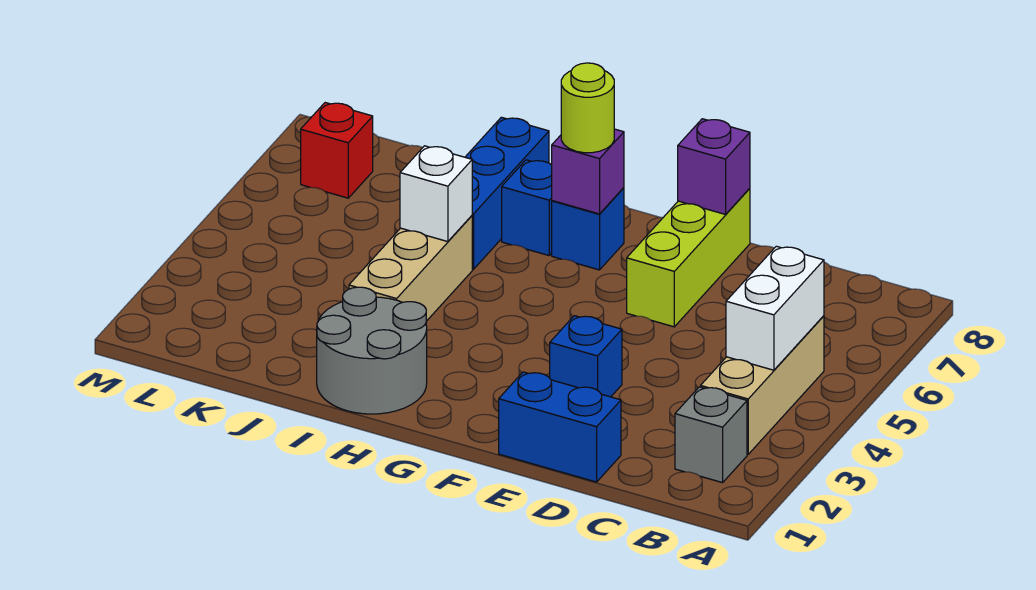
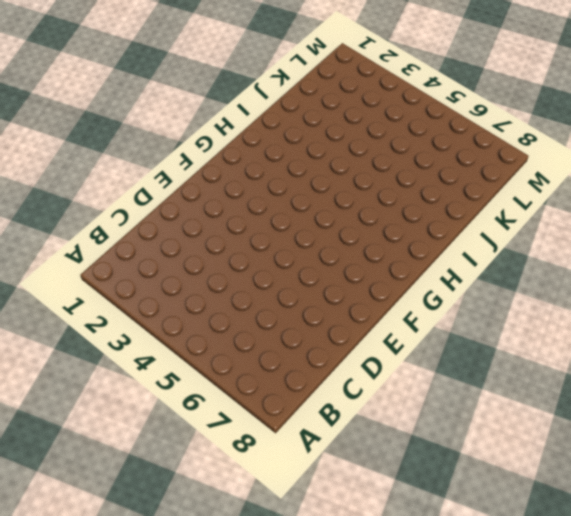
none -> grey brick B2 level 1
none -> tan brick B3:B5 level 1
none -> blue brick D1:E1 level 1

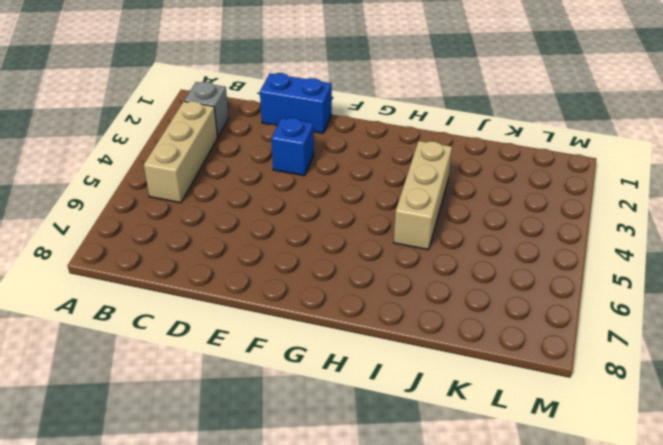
none -> lime brick E6:E8 level 1
none -> blue brick G7 level 1
none -> grey round brick H1:I2 level 1

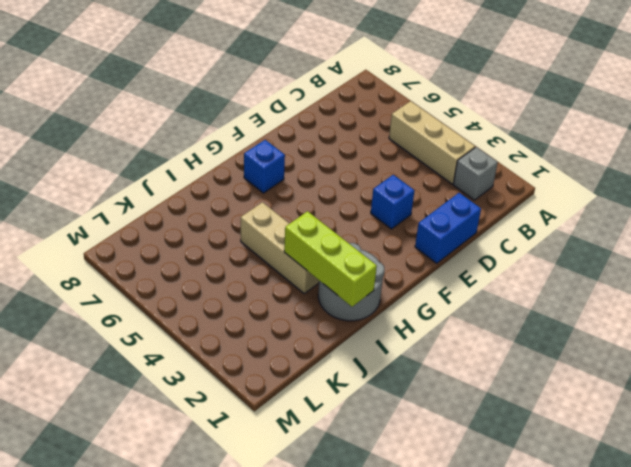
lime brick I1:I3 level 2 -> lime brick E6:E8 level 1
none -> blue brick H7 level 1
none -> blue brick I6:I8 level 1
none -> red brick L7 level 1

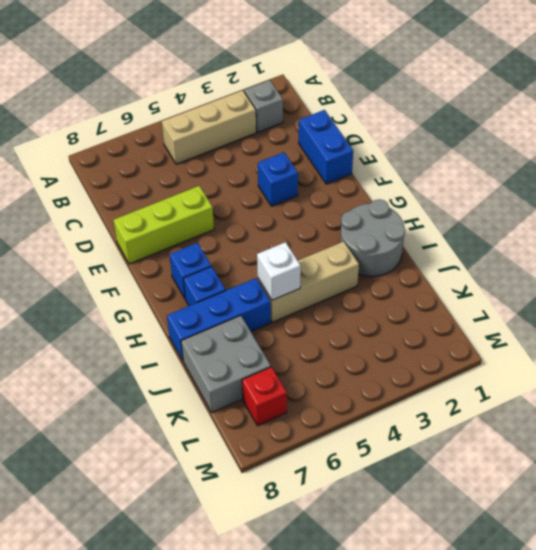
grey brick J7:K8 level 1 -> none
none -> white brick B4:B5 level 2
none -> purple brick E8 level 2
none -> purple brick G7 level 2

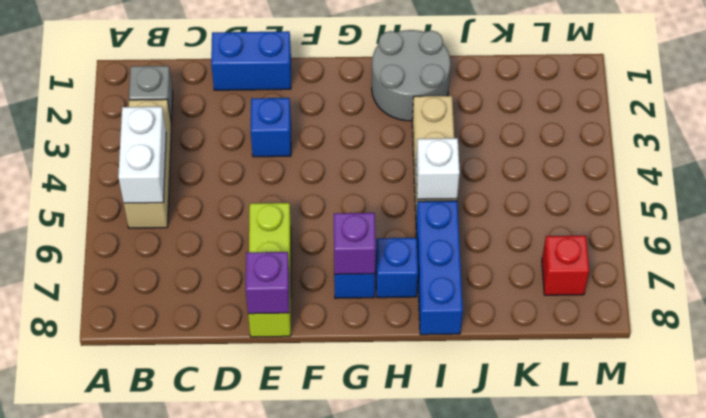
none -> lime round brick G7 level 3

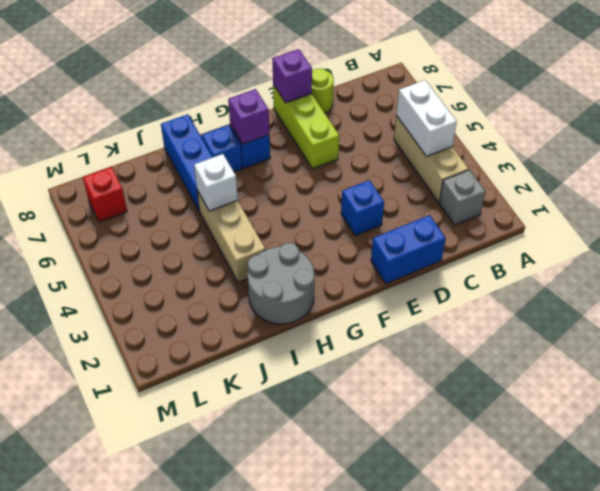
lime round brick D8 level 1 -> lime round brick G7 level 3

